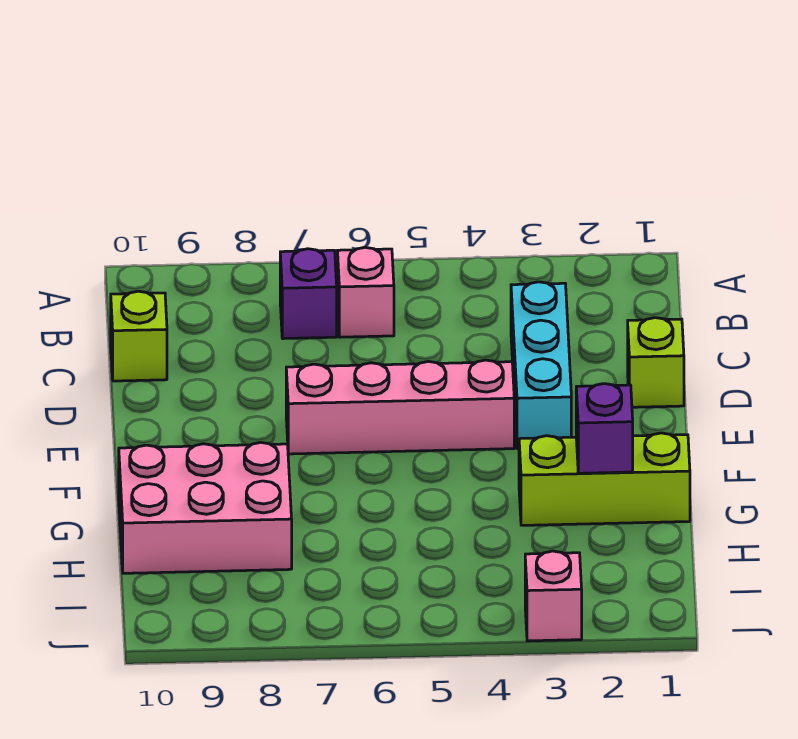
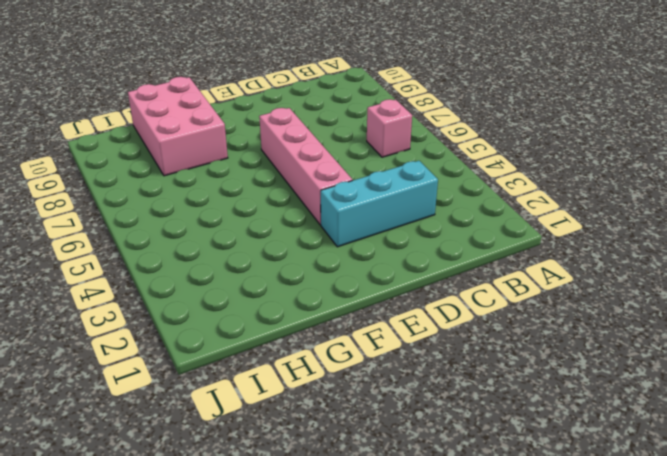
none -> purple brick B7 level 1
none -> lime brick C10 level 1

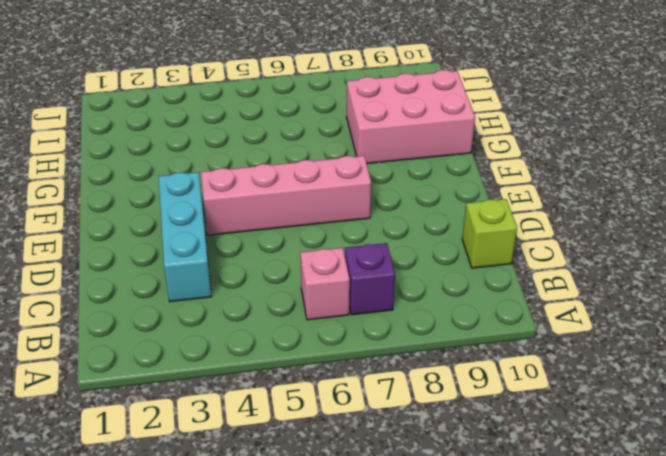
none -> lime brick D1 level 1
none -> lime brick G1:G3 level 1

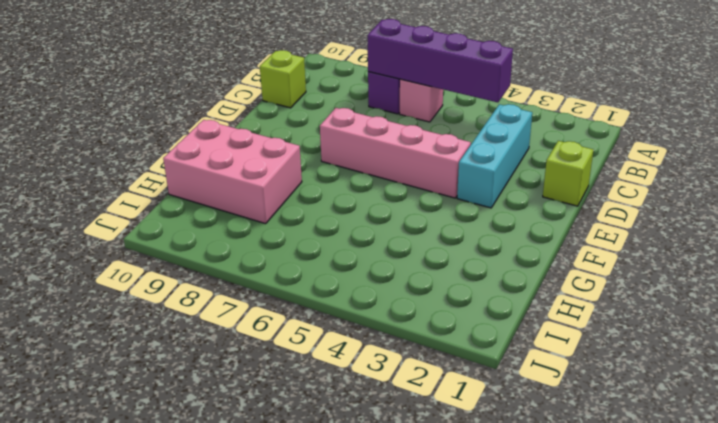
purple brick B4:B7 level 2 -> none
none -> lime brick G1:G3 level 1
none -> pink brick J3 level 1

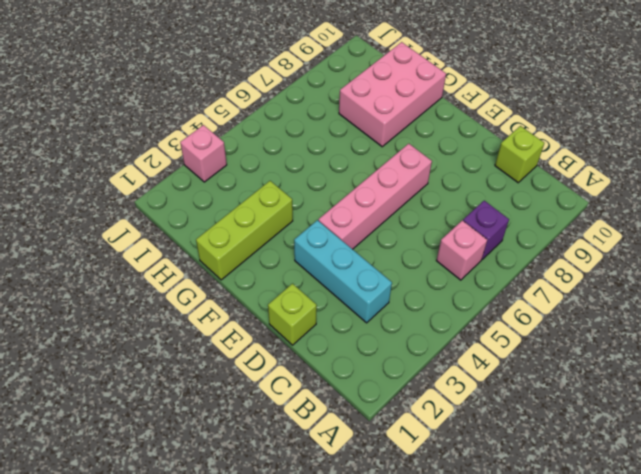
none -> purple brick G2 level 2

